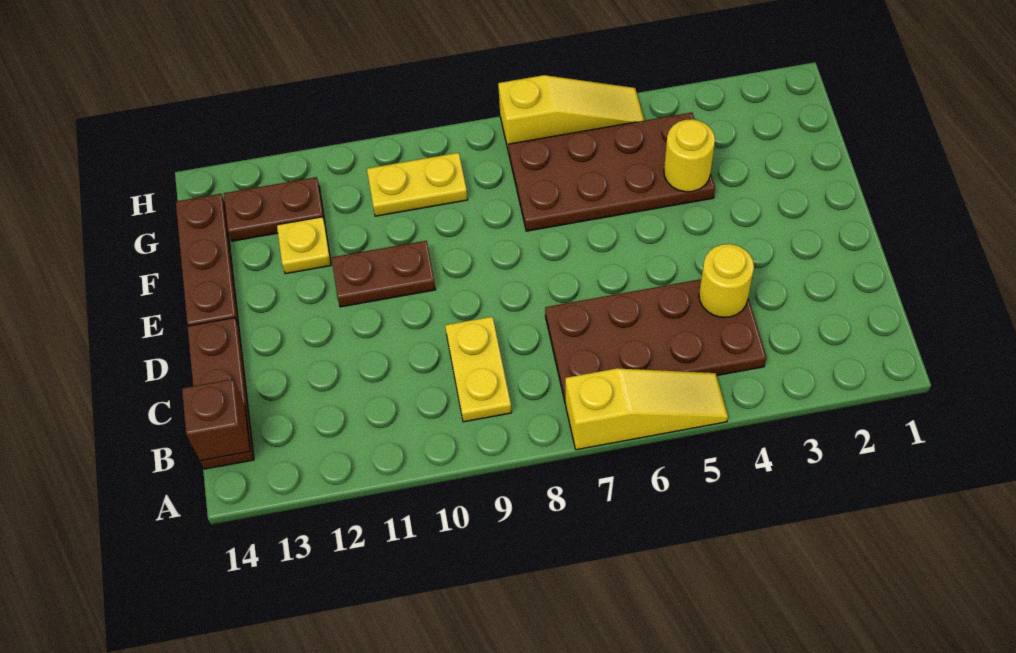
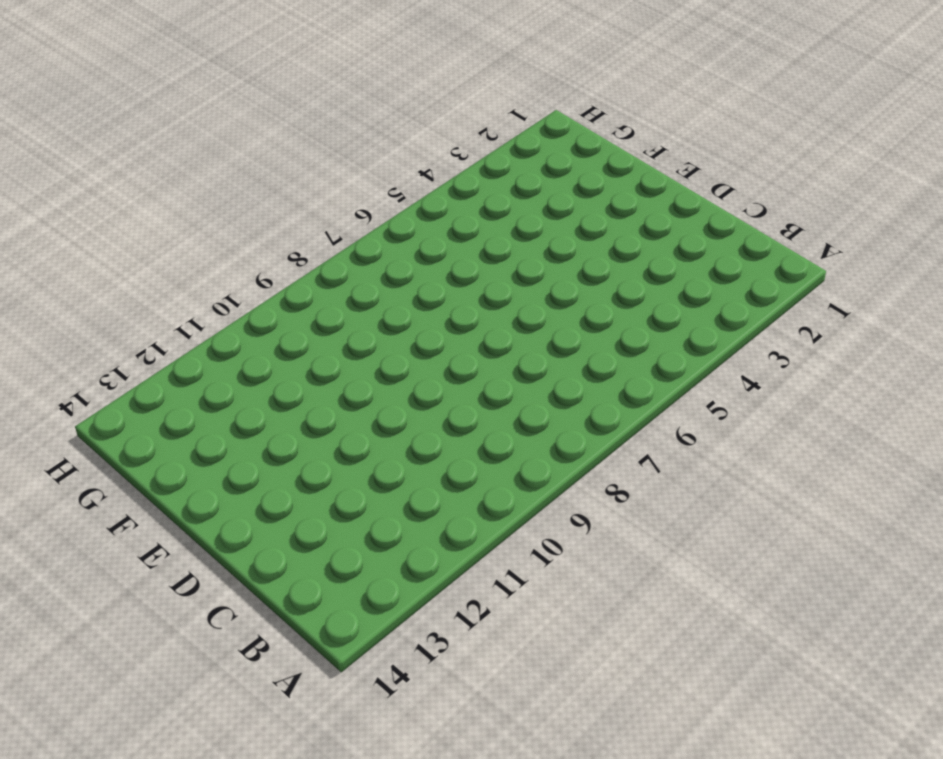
none -> yellow slope A5:A7 level 1 top 7
none -> brown plate B4:C7 level 1
none -> yellow plate B9:C9 level 1

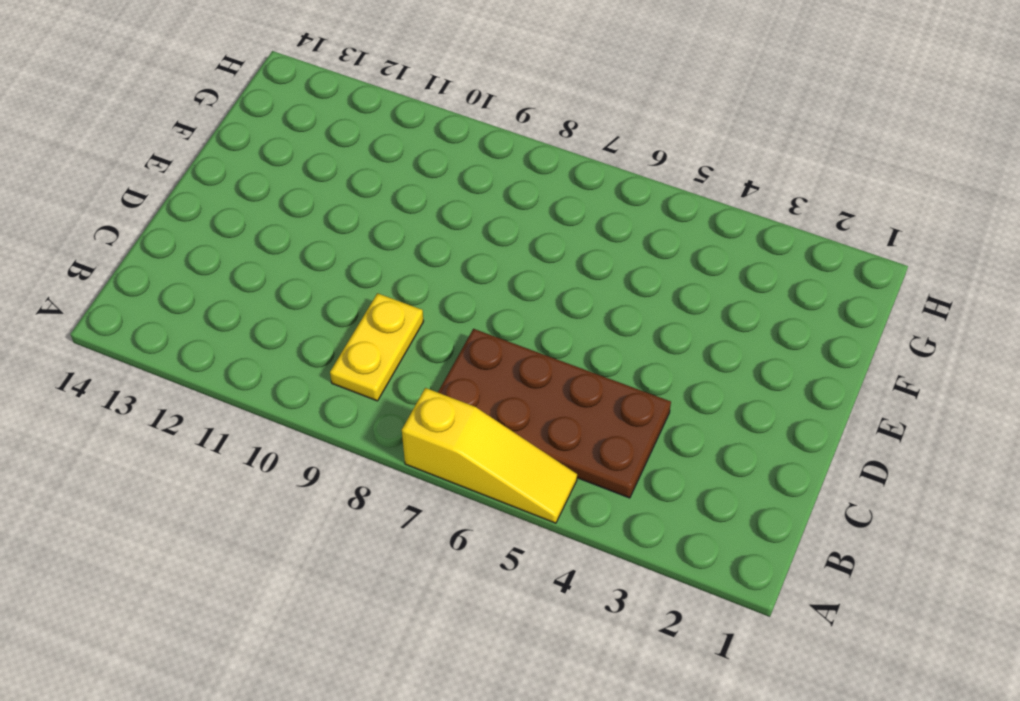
none -> brown plate B14:D14 level 1
none -> brown plate E10:E11 level 1
none -> brown plate E14:G14 level 1

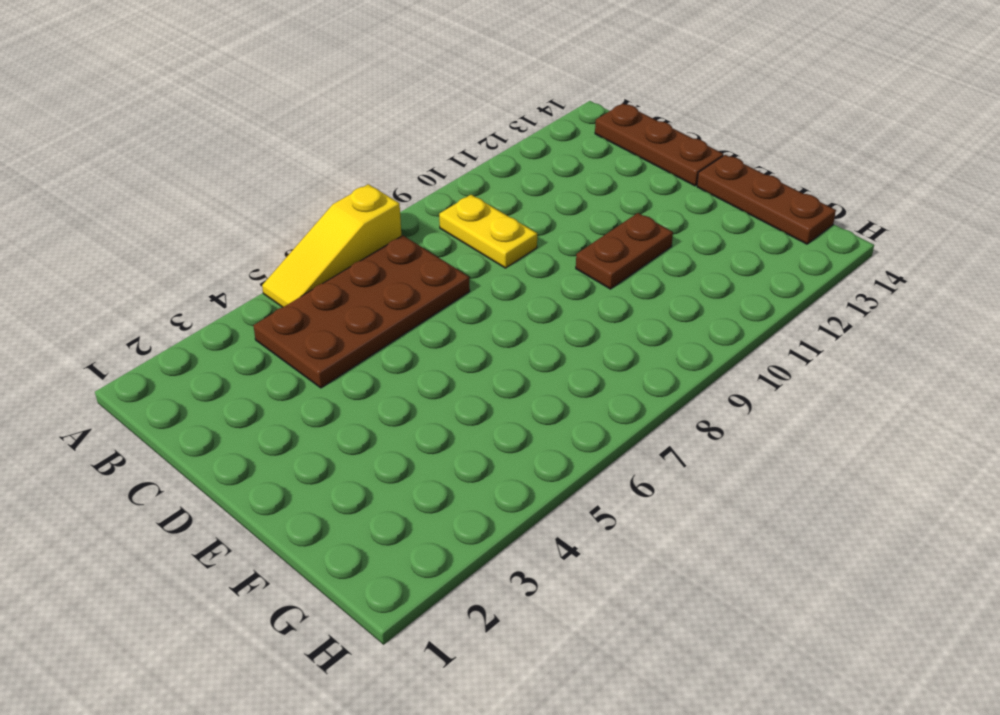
none -> brown plate F4:G7 level 1
none -> yellow plate F12 level 1
none -> yellow plate G9:G10 level 1

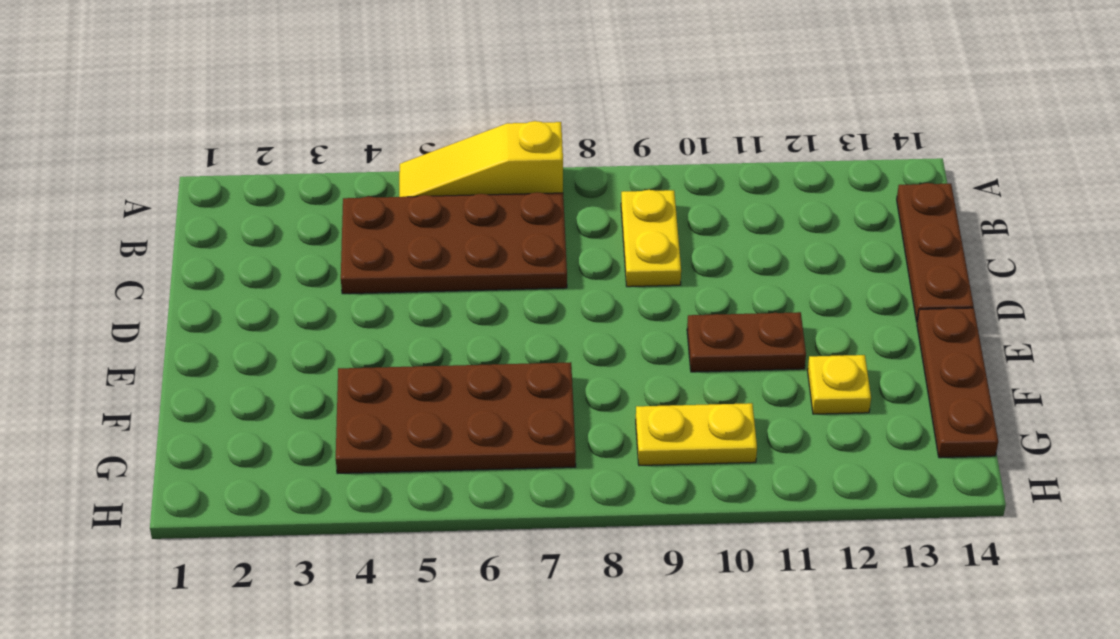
none -> brown plate G12:G13 level 1
none -> yellow slope H5:H7 level 1 top 7
none -> brown brick B14 level 2

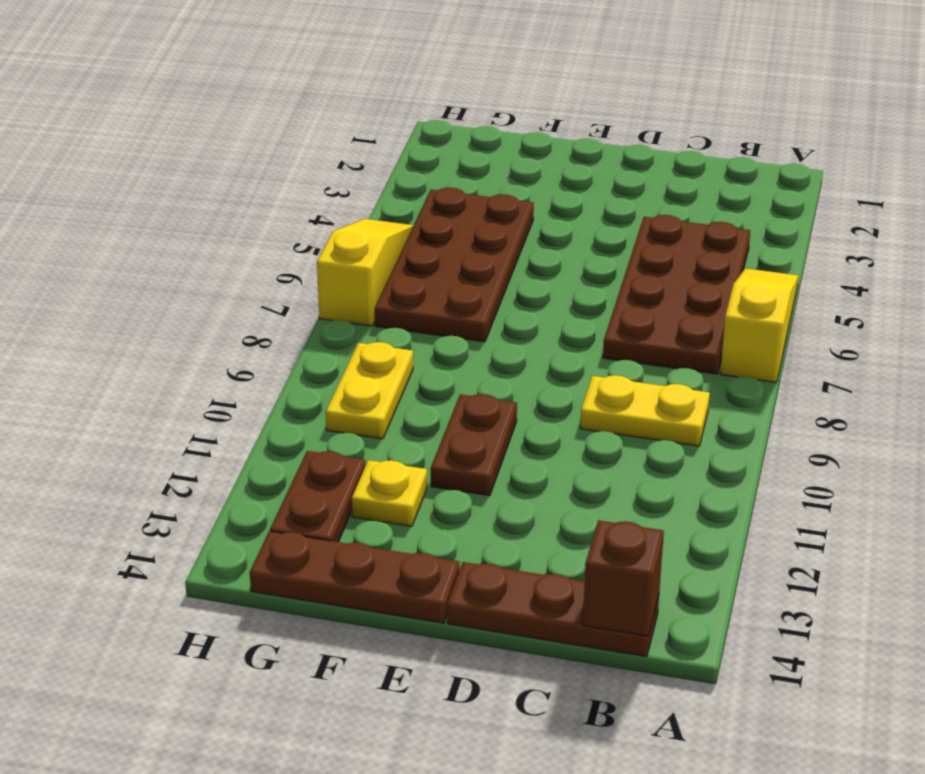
none -> yellow round brick C4 level 2
none -> yellow round brick F4 level 2

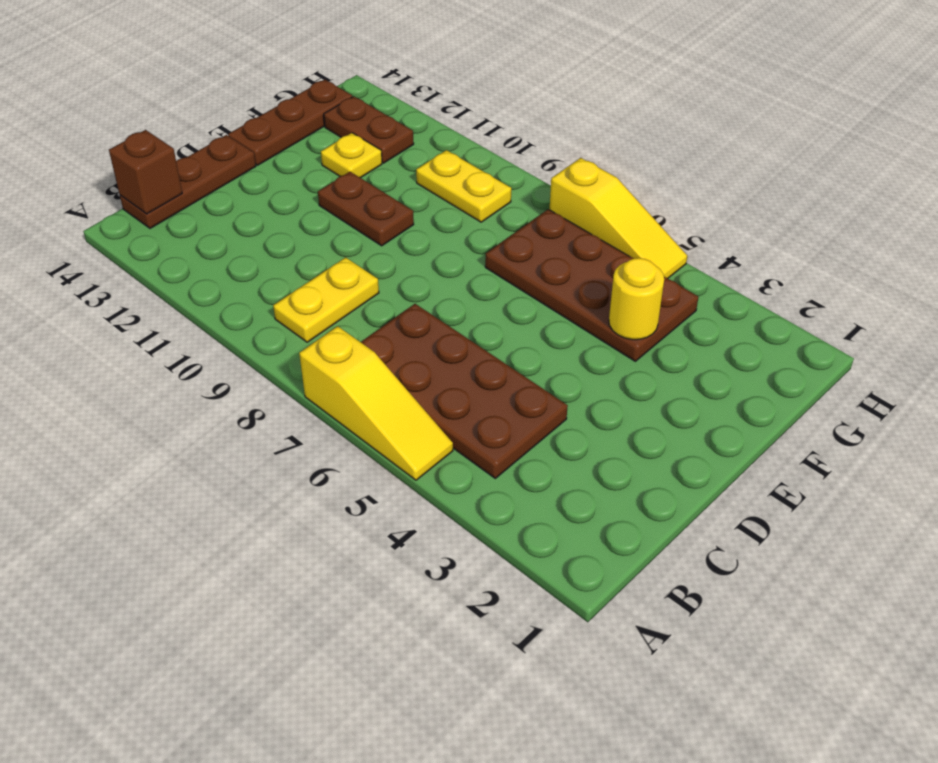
none -> yellow round brick C4 level 2

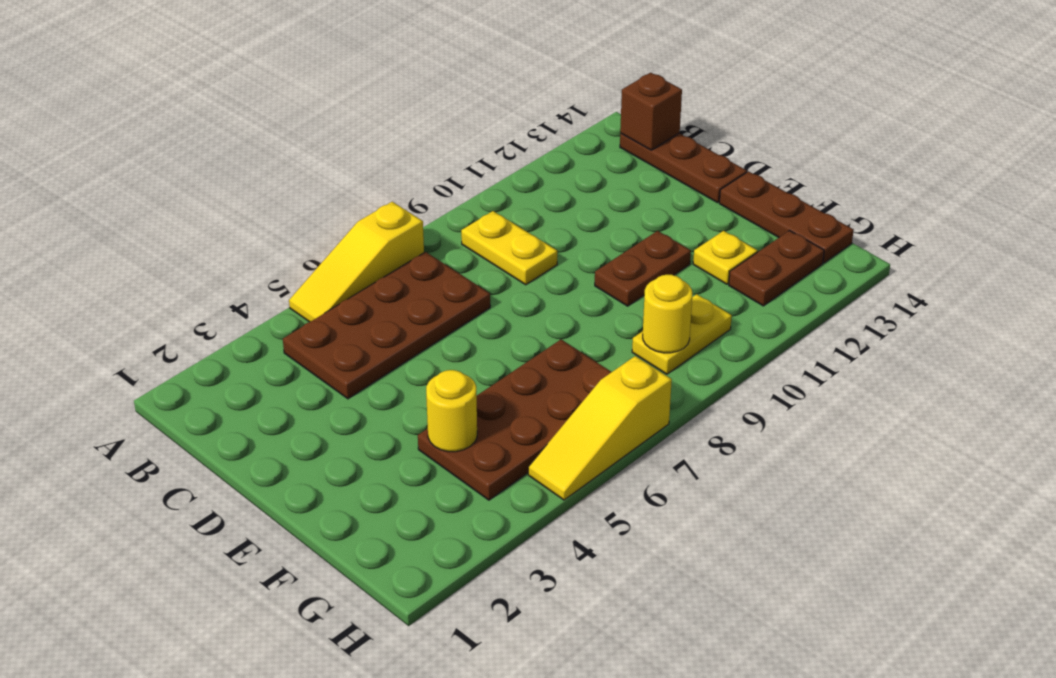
yellow round brick G9 level 2 -> yellow round brick C4 level 2

